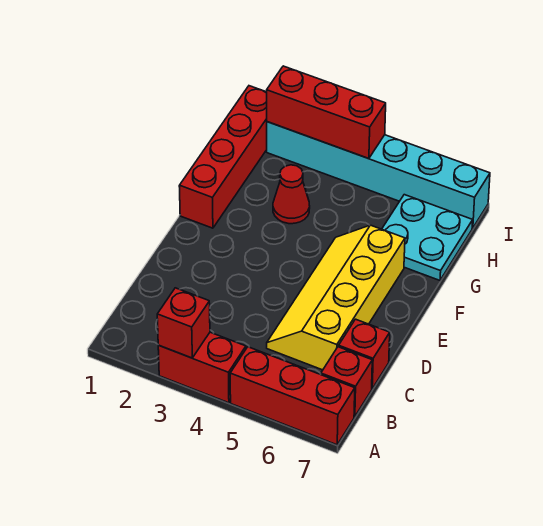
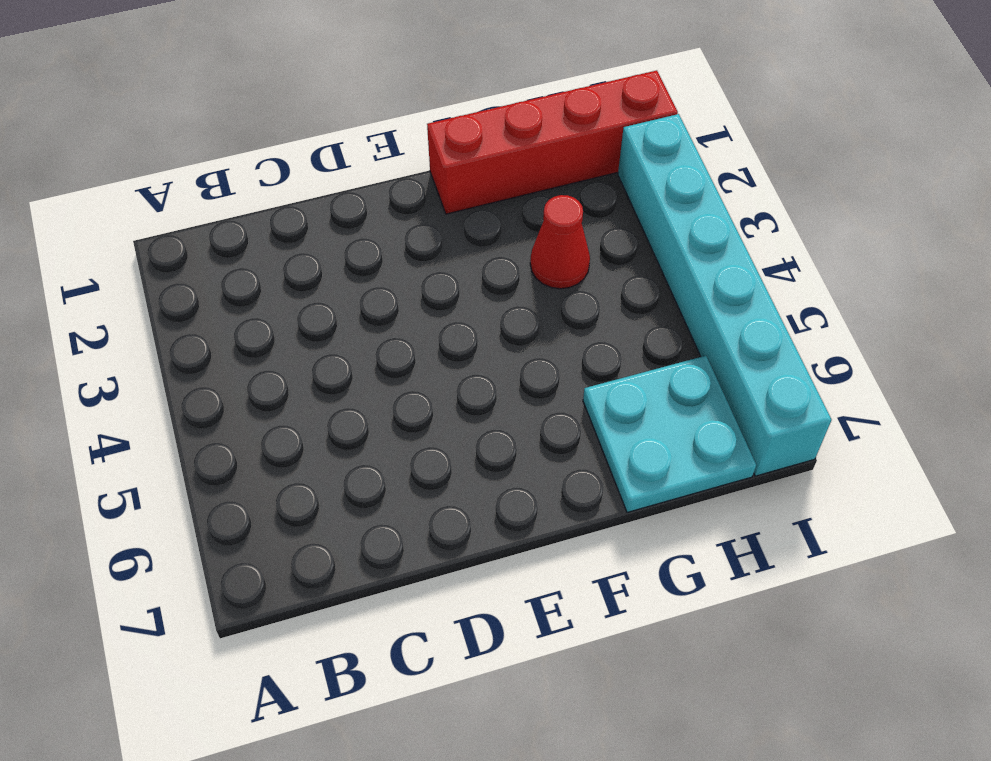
none -> red brick A3:A4 level 1
none -> red brick A5:A7 level 1

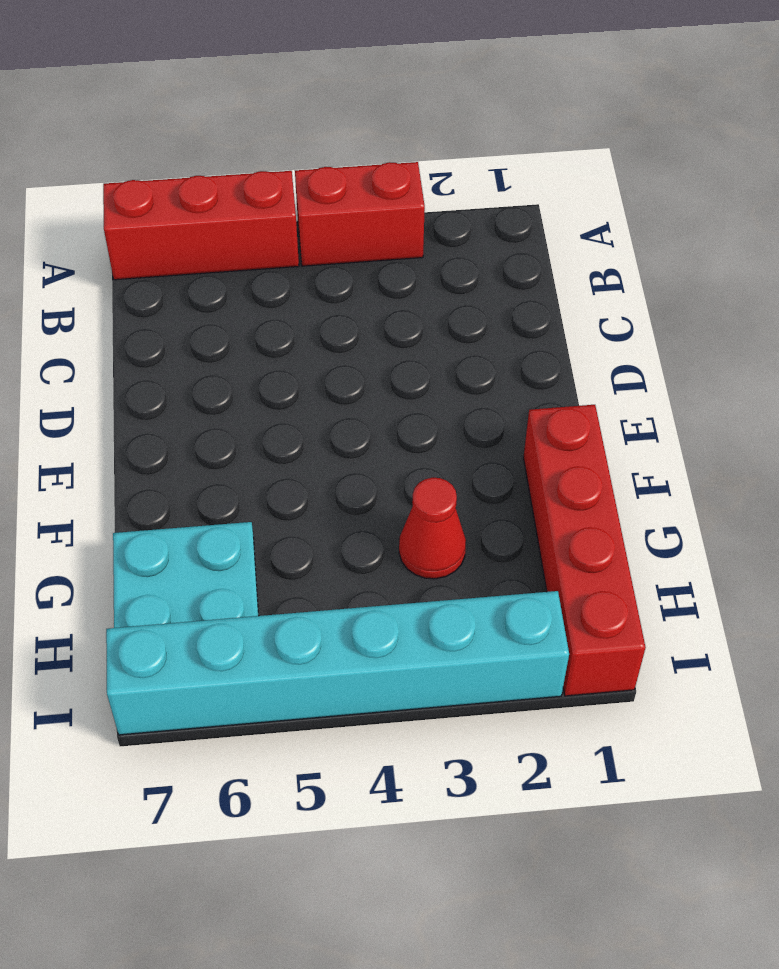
none -> red brick B7 level 1
none -> yellow slope C5:F6 level 1 top 6

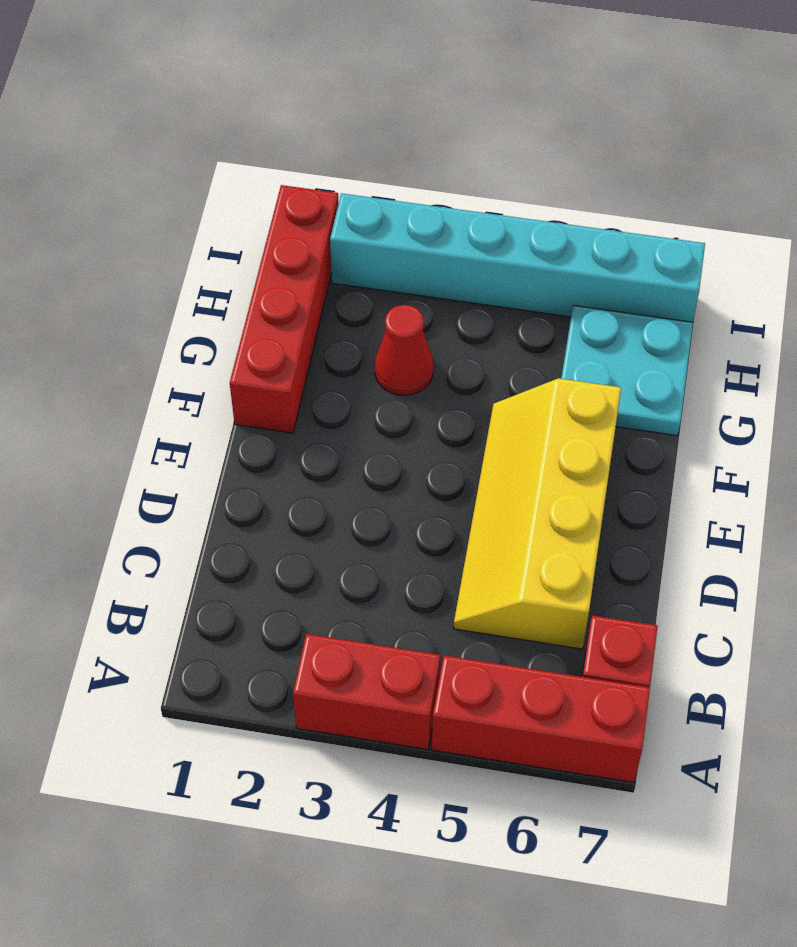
none -> red brick C7 level 1
none -> red brick A3 level 2

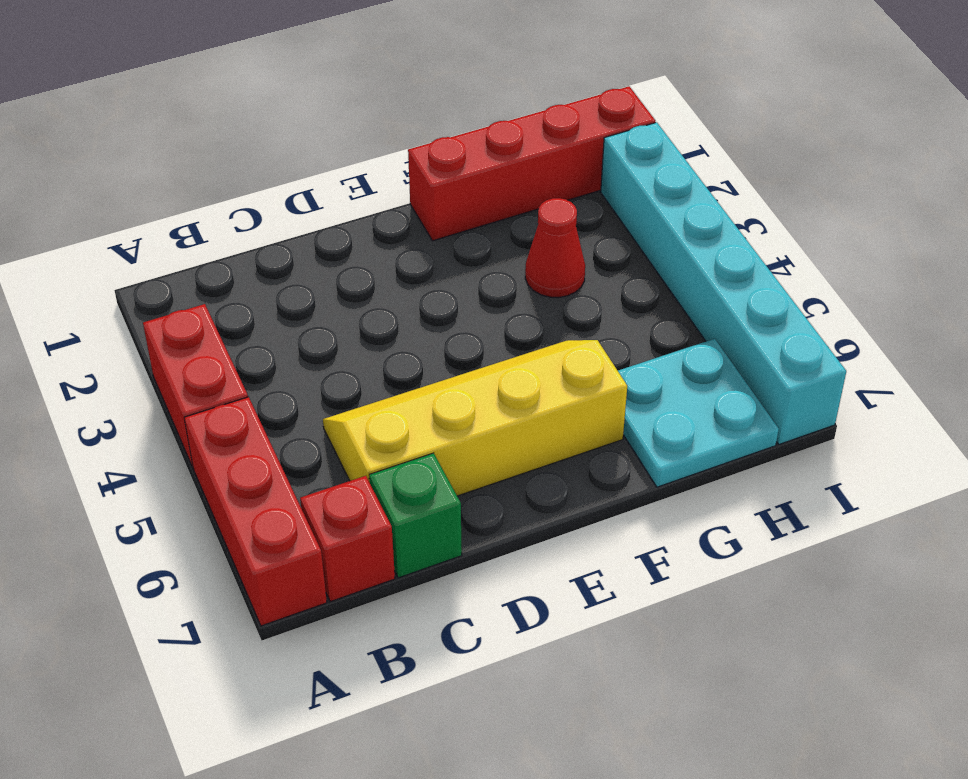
green brick C7 level 1 -> red brick C7 level 1
none -> red brick A3 level 2
none -> red brick I2:I4 level 2

